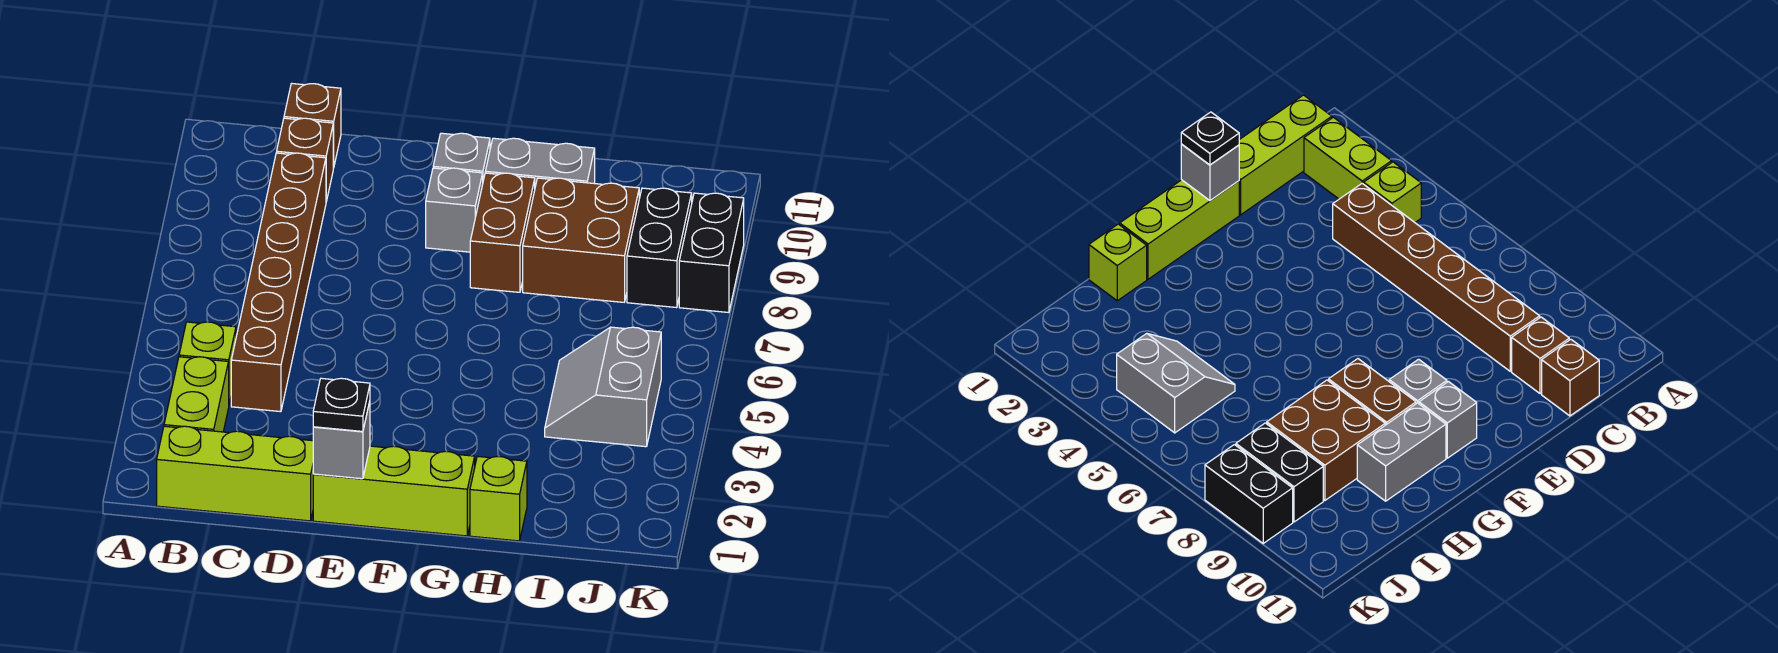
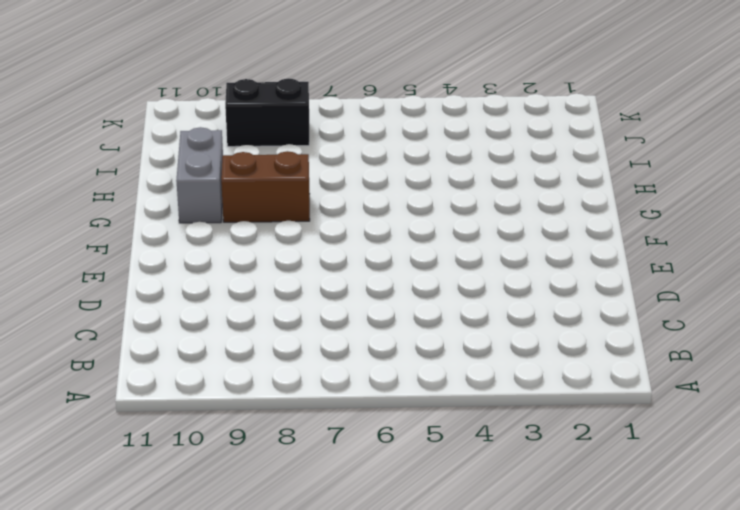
none -> lime brick B1:D1 level 1
none -> lime brick B2:B3 level 1
none -> lime brick B4 level 1

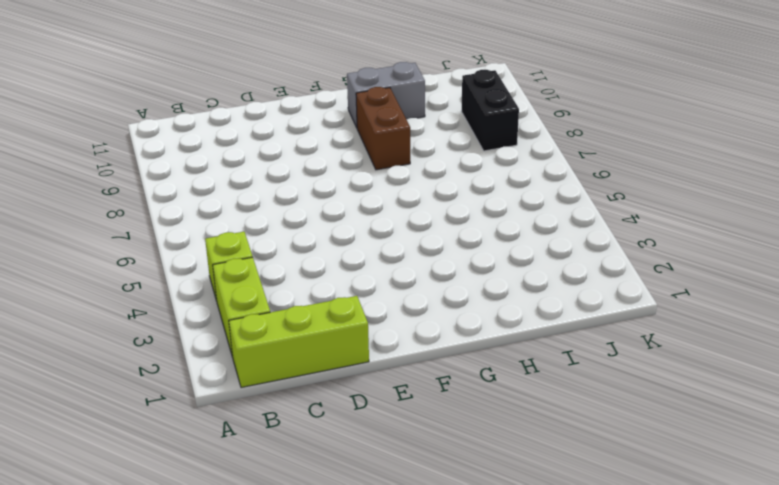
none -> brown brick C4:C9 level 1
none -> brown brick C10 level 1
none -> brown brick C11 level 1

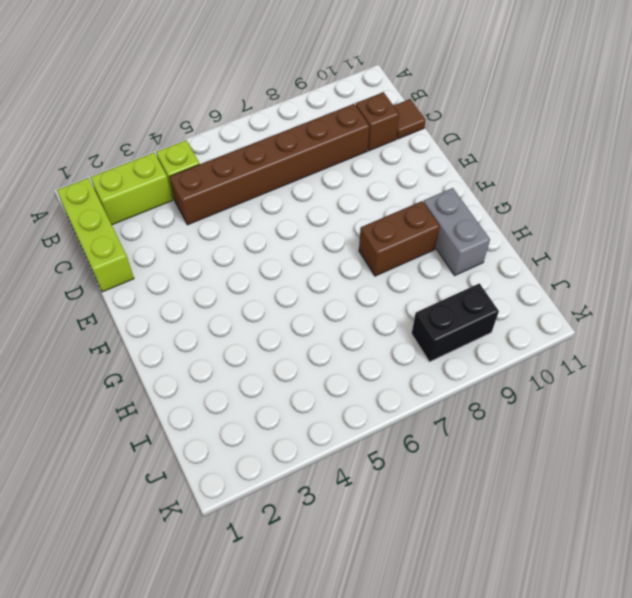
brown tile C11 level 1 -> brown brick C11 level 1
none -> lime brick E1:G1 level 1
none -> grey brick F9 level 1
none -> grey brick F10 level 1

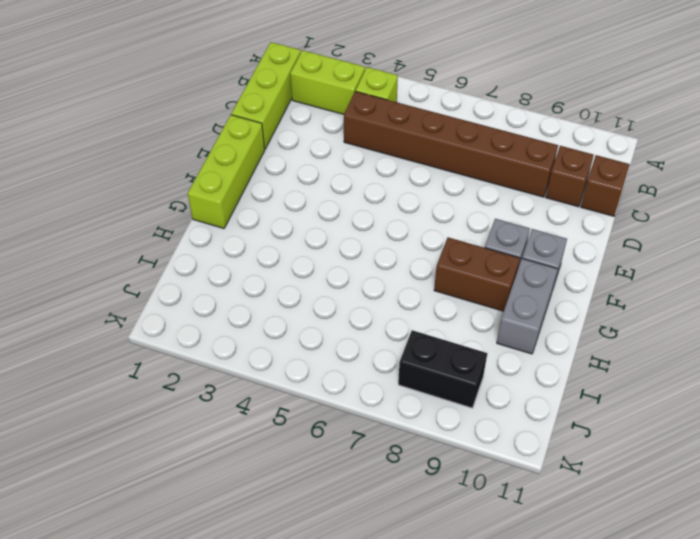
none -> lime brick H1 level 1
none -> brown brick H8:I9 level 1
none -> grey slope I4:J5 level 1 top J

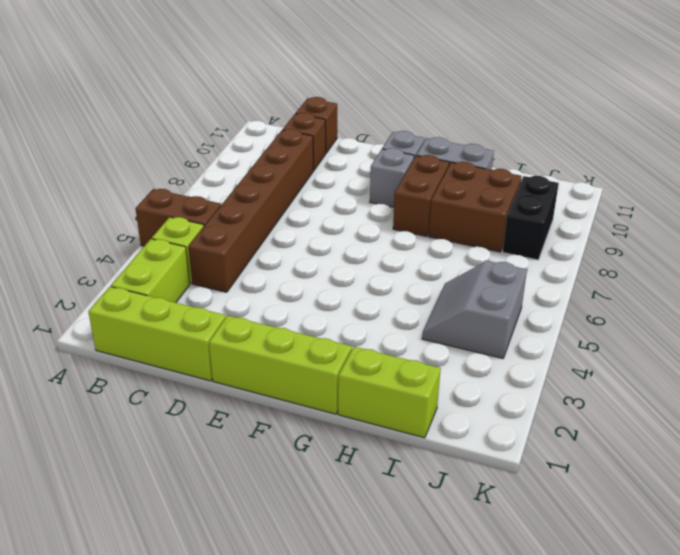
brown brick A5:B5 level 1 -> none
lime brick H1:I1 level 1 -> lime brick H1 level 1
none -> black brick K8:K9 level 1
none -> grey brick E1 level 2
none -> black plate E1 level 3

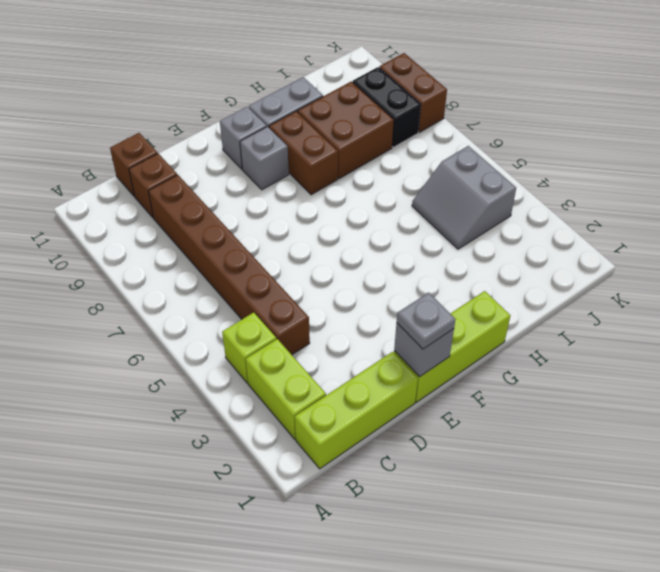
grey plate E1 level 3 -> black plate E1 level 3
brown brick K8:K9 level 1 -> black brick K8:K9 level 1
none -> lime brick H1 level 1

